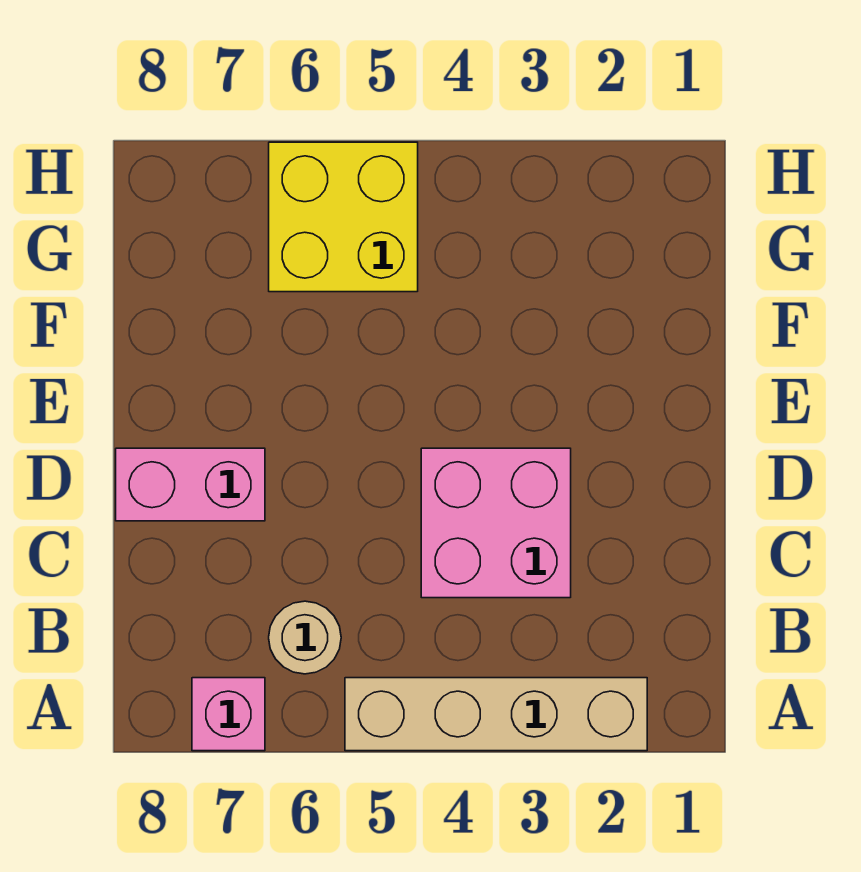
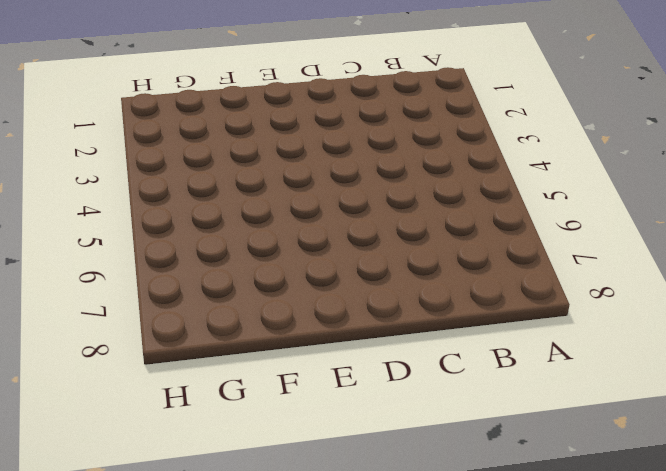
none -> tan brick A2:A5 level 1
none -> pink brick A7 level 1

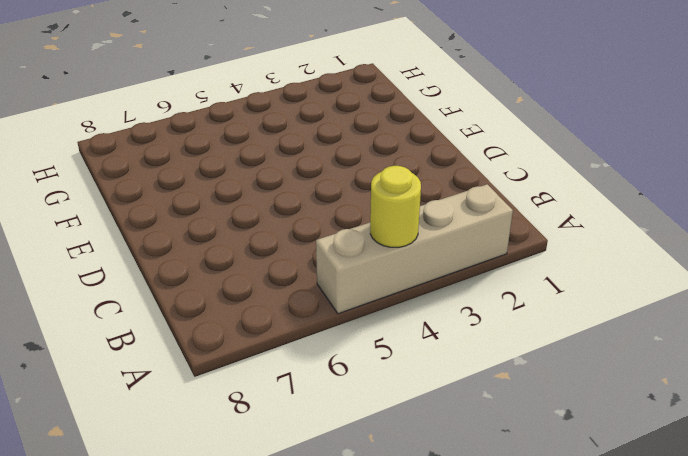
yellow round brick A4 level 2 -> none
none -> pink brick A7 level 1
none -> tan round brick B6 level 1

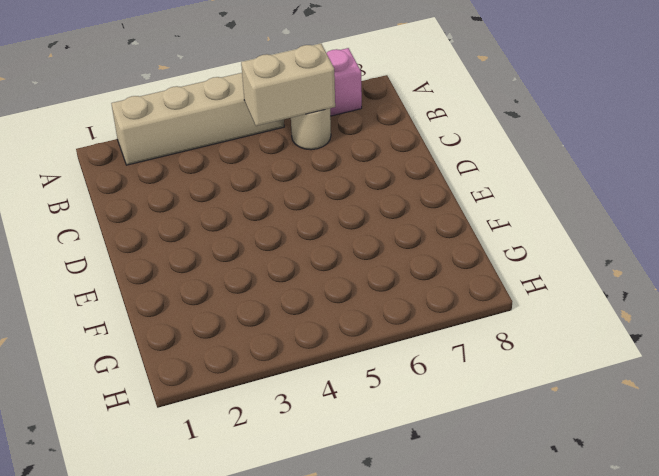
tan brick B5:B6 level 2 -> none
none -> pink brick C3:D4 level 1
none -> pink brick D7:D8 level 1

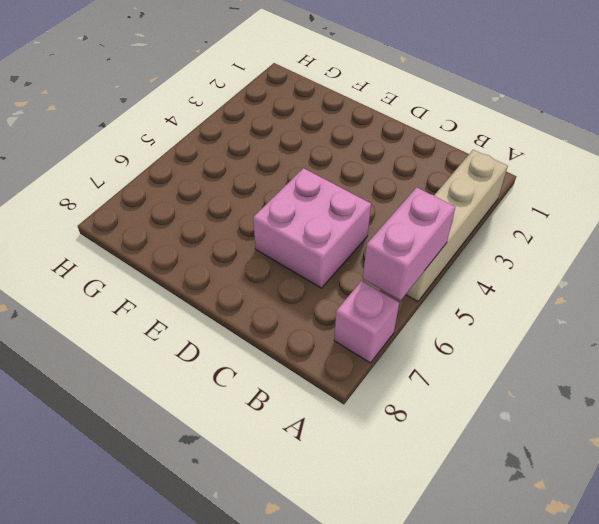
pink brick A5:A6 level 2 -> pink brick D7:D8 level 1
pink brick C5:D6 level 1 -> pink brick C3:D4 level 1
none -> tan round brick B6 level 1
none -> yellow brick G5:H6 level 1

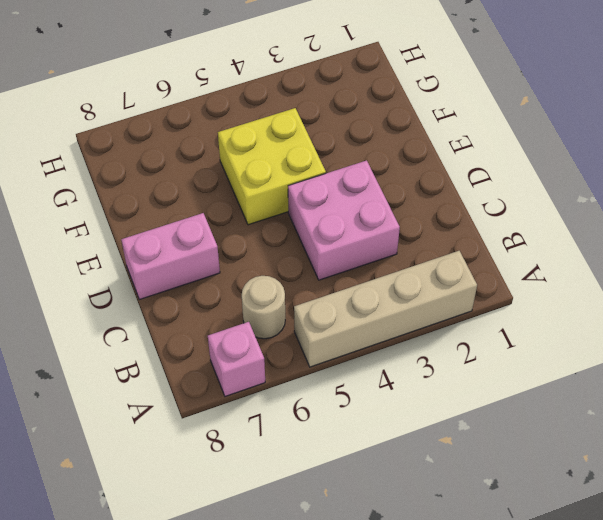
yellow brick E4:F5 level 1 -> yellow brick G5:H6 level 1

